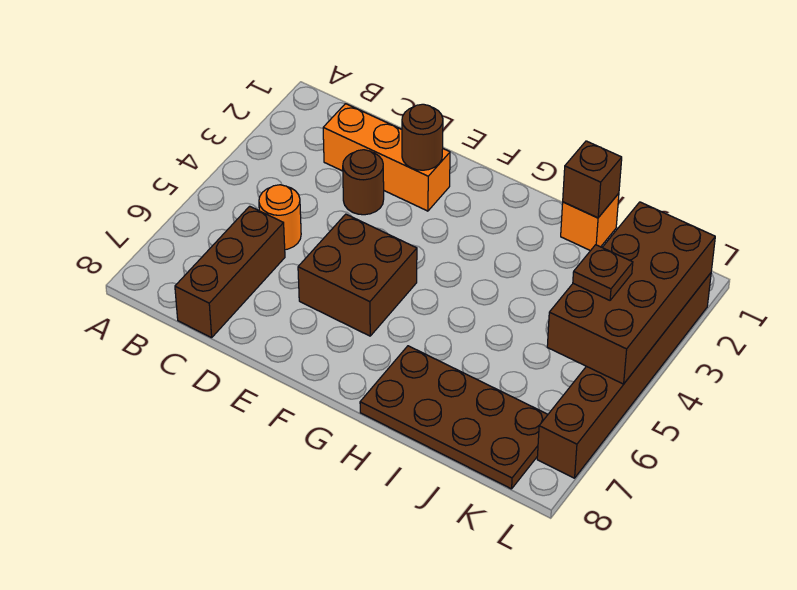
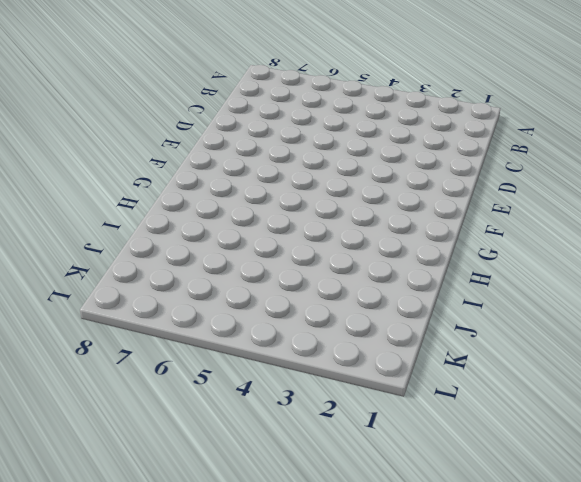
none -> orange brick C2:E2 level 1
none -> orange round brick C5 level 1
none -> brown brick C6:C8 level 1

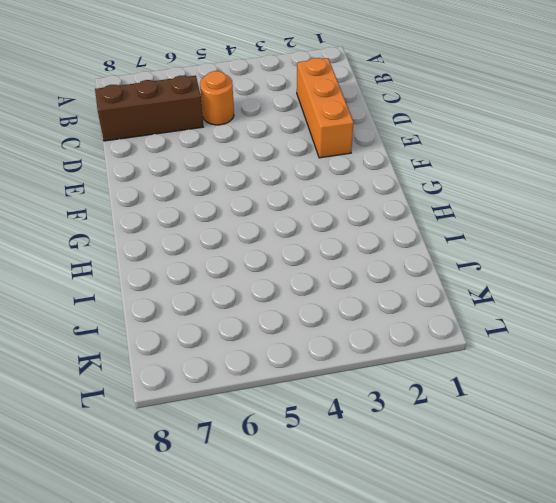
none -> brown round brick D3 level 1
none -> brown brick E5:F6 level 1
none -> brown plate H7:K8 level 1

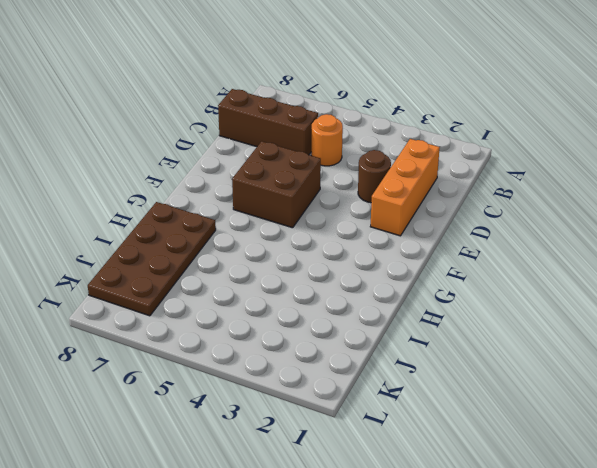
none -> orange brick I1 level 1
none -> brown brick L2:L7 level 1
none -> brown round brick E2 level 2

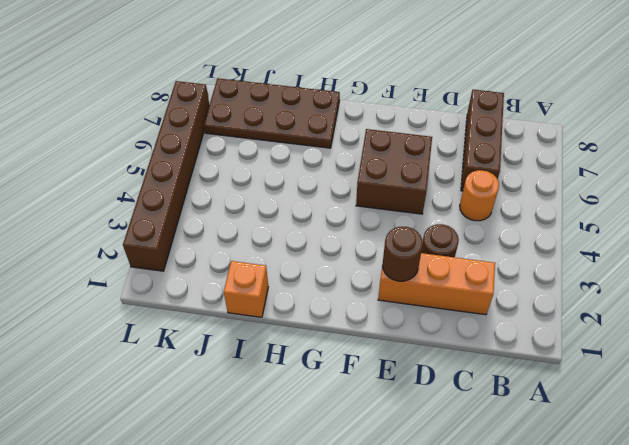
none -> brown brick I1 level 2
none -> brown brick K2:L5 level 2
none -> brown plate K4 level 3

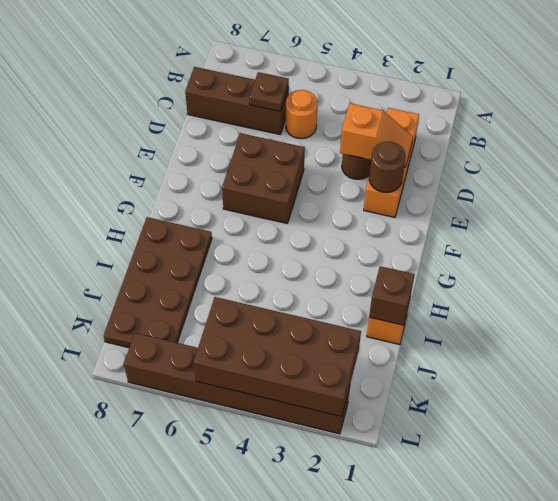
brown plate C6 level 2 -> brown plate K4 level 3
orange slope D2:D3 level 2 top 3 -> none

